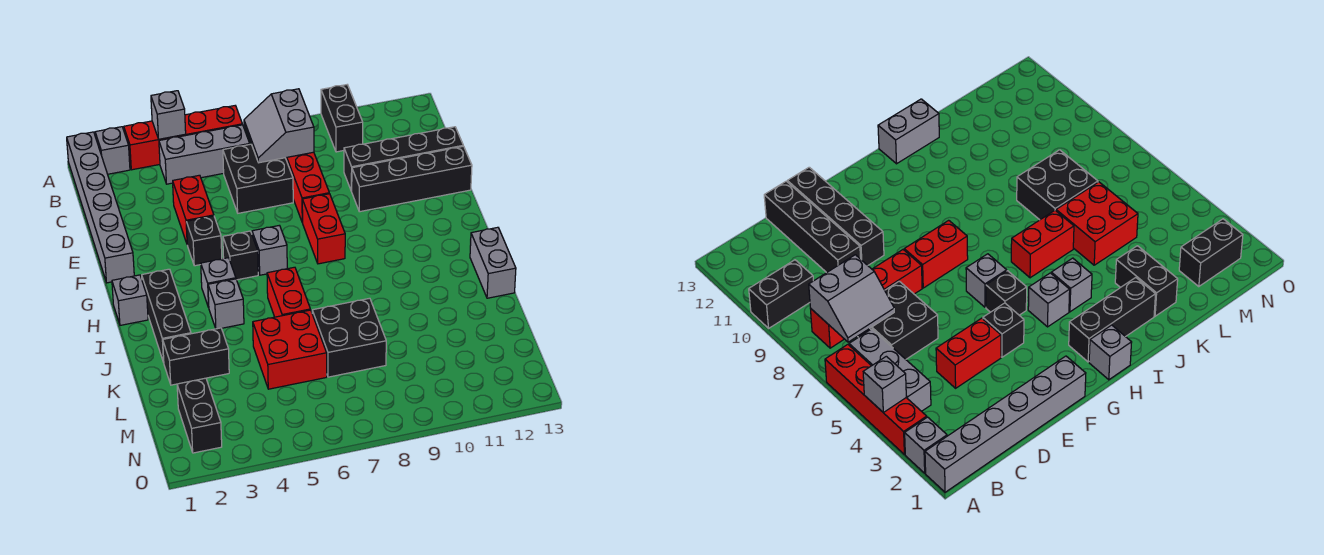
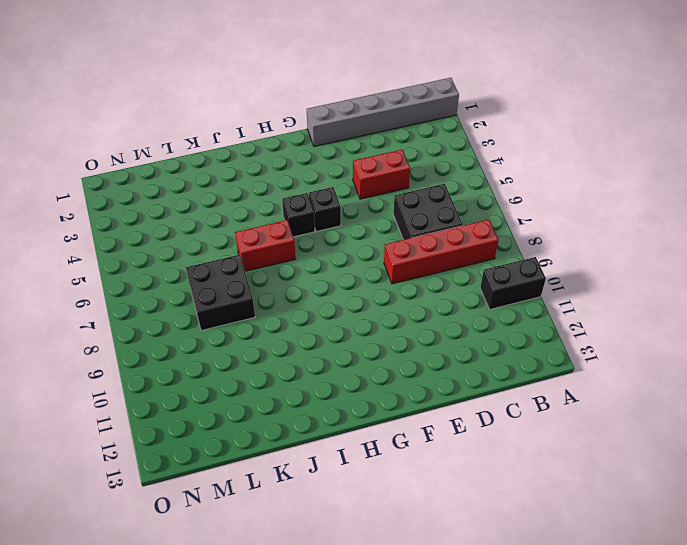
black brick H5 level 1 -> black brick F4 level 1
none -> grey brick A2 level 1
none -> red brick A3:A6 level 1
none -> grey brick B4:B6 level 1

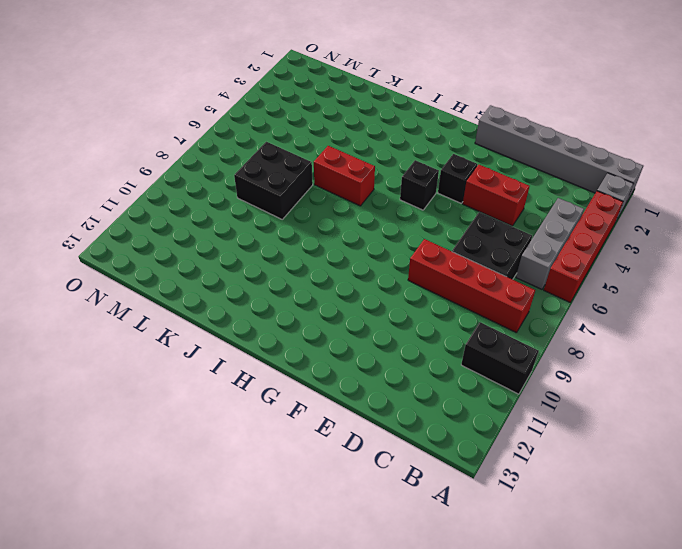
none -> black brick D10:D13 level 1
none -> black brick E10:E13 level 1
none -> red brick F8:G8 level 1

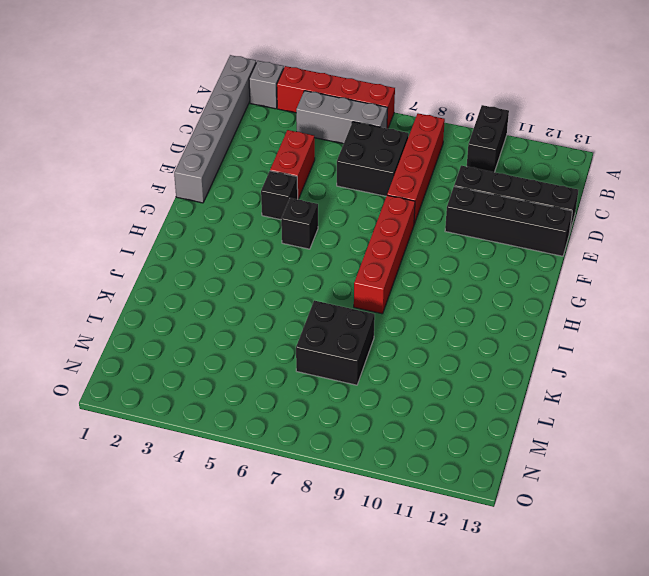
red brick F8:I8 level 1 -> red brick F8:G8 level 1
none -> grey brick G6 level 1
none -> grey brick H1 level 1
none -> black brick H2:J2 level 1

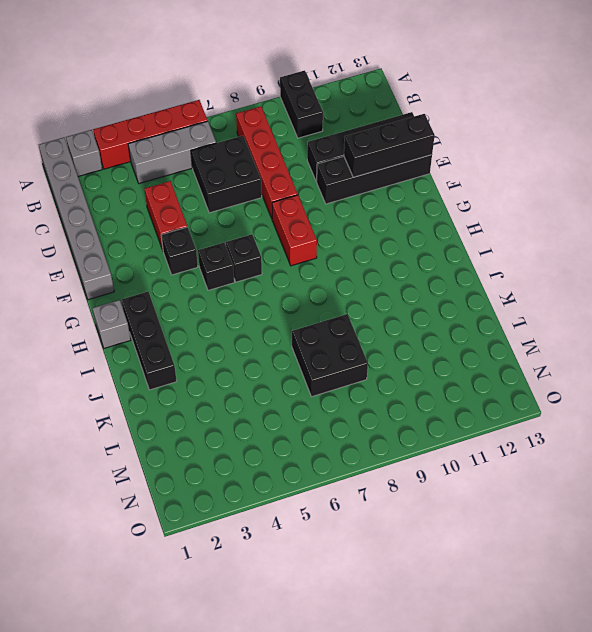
black brick E11:E13 level 2 -> none
black brick G6 level 1 -> grey brick G6 level 1
none -> grey brick H4 level 1
none -> grey brick I4 level 1
none -> red brick I6:J6 level 1

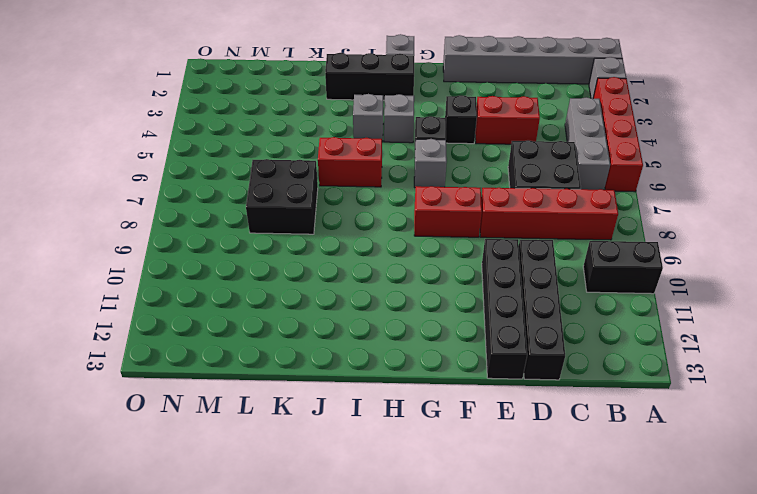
none -> grey brick I13:J13 level 1
none -> black brick K2:K3 level 1
none -> red brick K5:L6 level 1

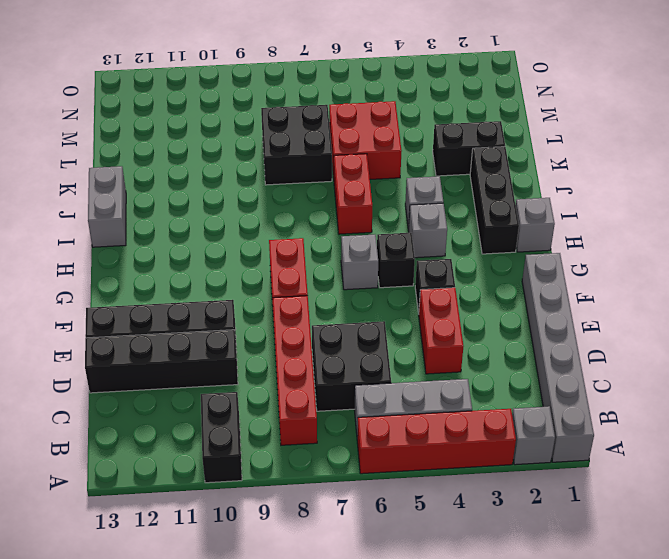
none -> black brick M2:N2 level 1
none -> grey brick A4 level 2
none -> grey slope B7:C8 level 2 top 8

